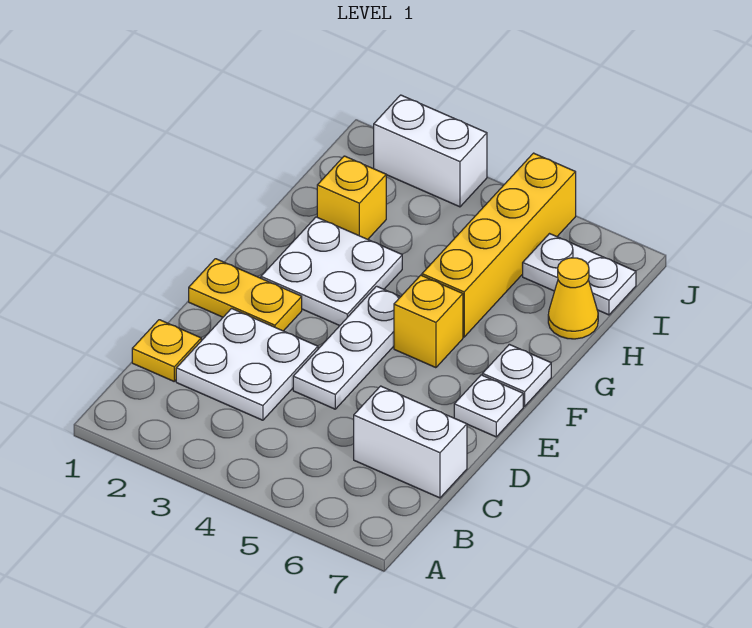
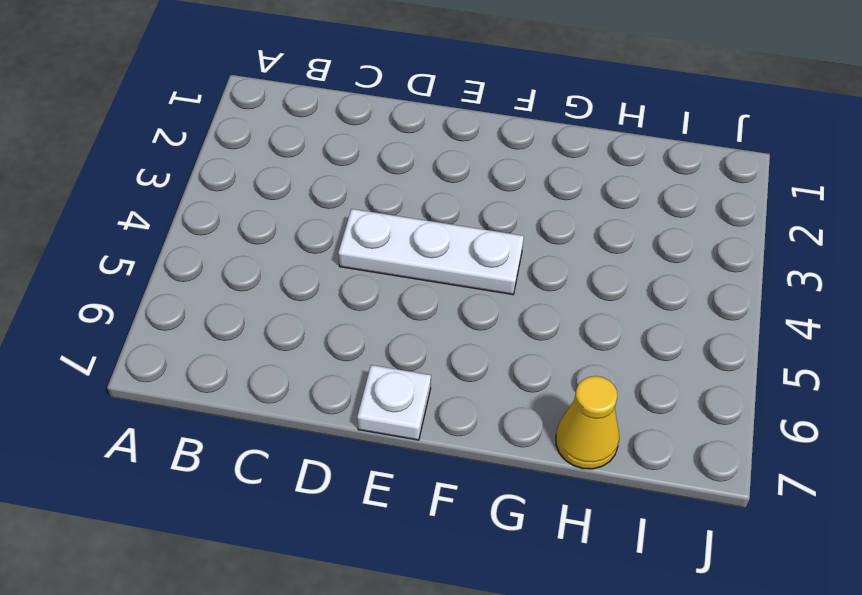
none -> yellow plate C1 level 1
none -> white plate C2:D3 level 1
none -> white brick C6:C7 level 1

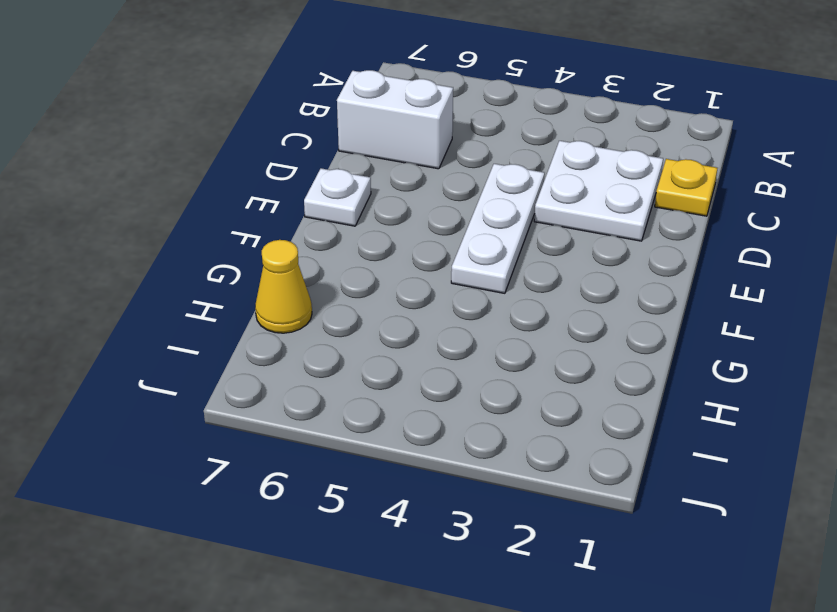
none -> yellow plate E1:E2 level 1
none -> white plate F2:G3 level 1
none -> yellow brick F5 level 1

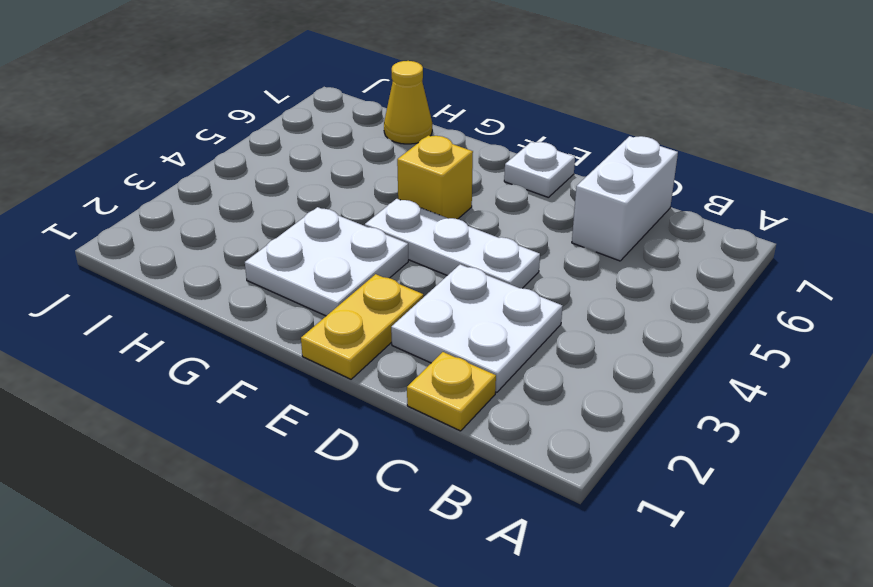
none -> white plate F7 level 1
none -> yellow brick G5:J5 level 1
none -> yellow brick H2 level 1

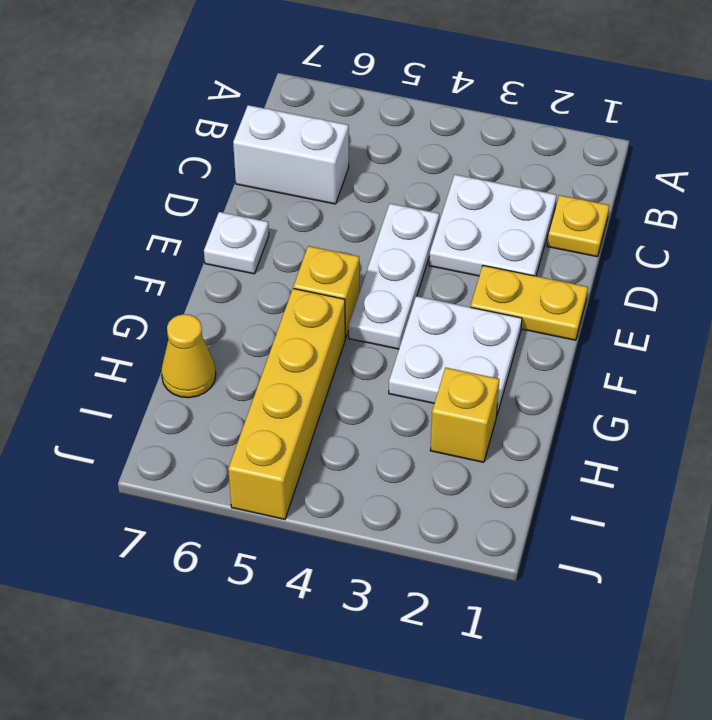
none -> white plate F7 level 1
none -> white plate I6:I7 level 1
none -> white brick J2:J3 level 1

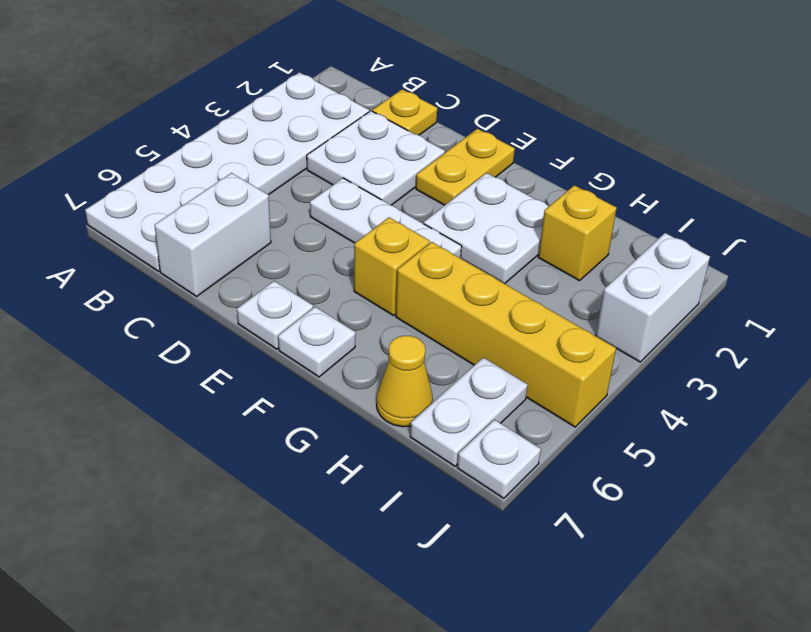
white plate A2:B7 level 1 -> none
white plate J7 level 1 -> none

